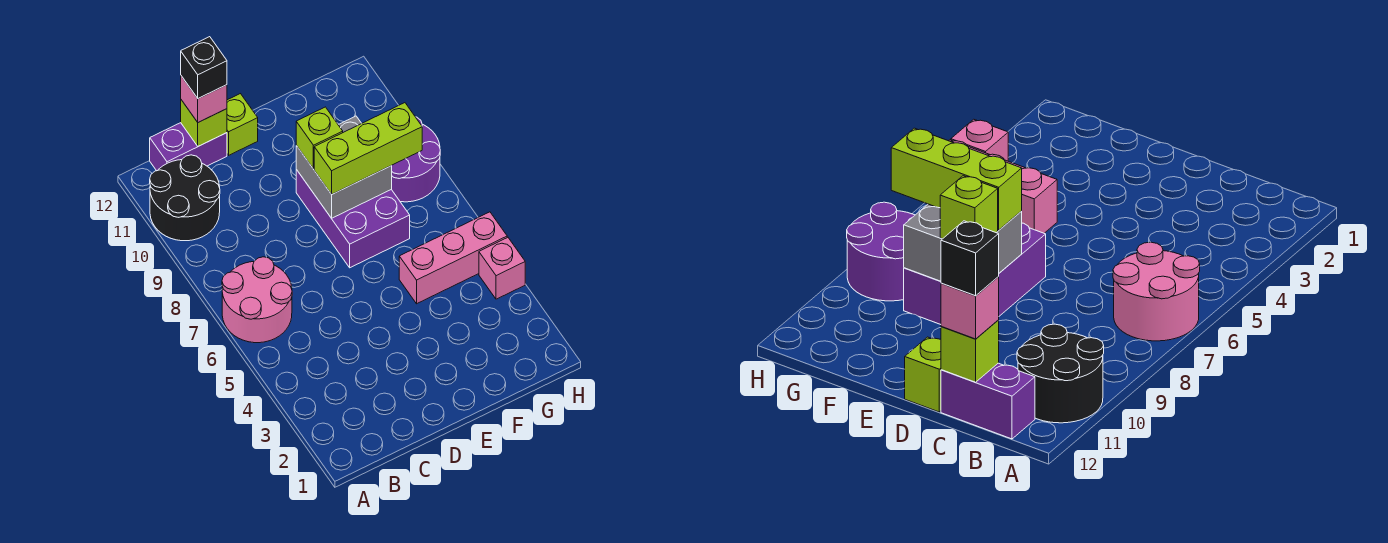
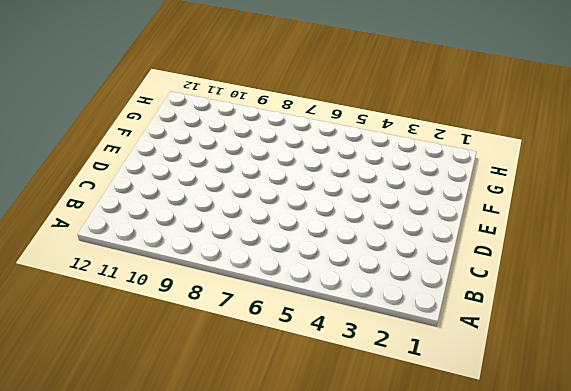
none -> pink round brick A6:B7 level 1
none -> black round brick A10:B11 level 1
none -> purple brick B12:C12 level 1

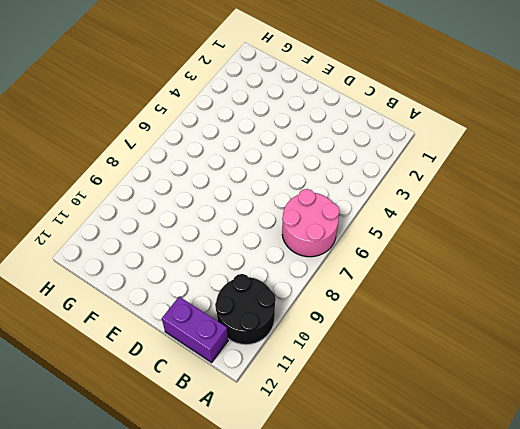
none -> lime brick D12 level 1
none -> purple brick E7:F9 level 1
none -> pink brick F5:H5 level 1

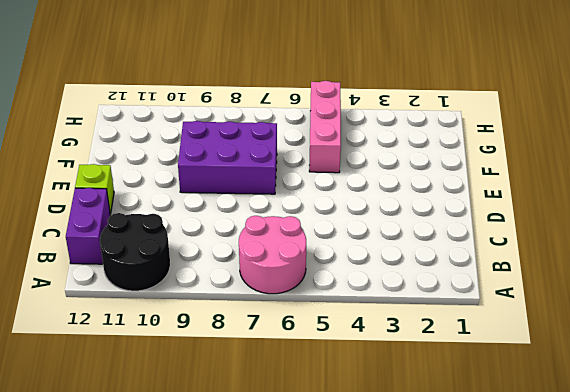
none -> purple round brick G8:H9 level 1
none -> pink brick H4 level 1
none -> lime brick C12 level 2

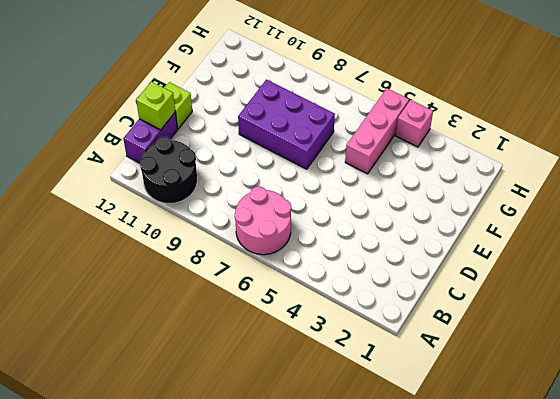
none -> purple round brick G8:H9 level 1
none -> grey brick E8:F9 level 2
none -> pink brick C12 level 3

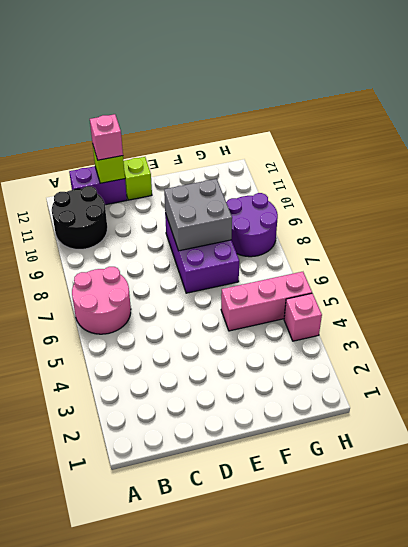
none -> lime brick E8:G8 level 3
none -> lime brick E9 level 3
none -> black brick C12 level 4

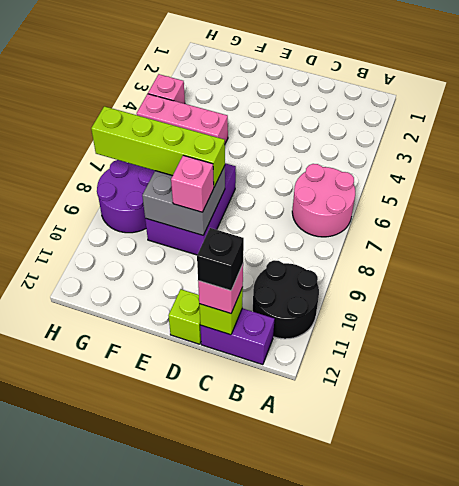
lime brick E8:H8 level 3 -> lime brick E8:G8 level 3
pink brick E9 level 3 -> lime brick E9 level 3

